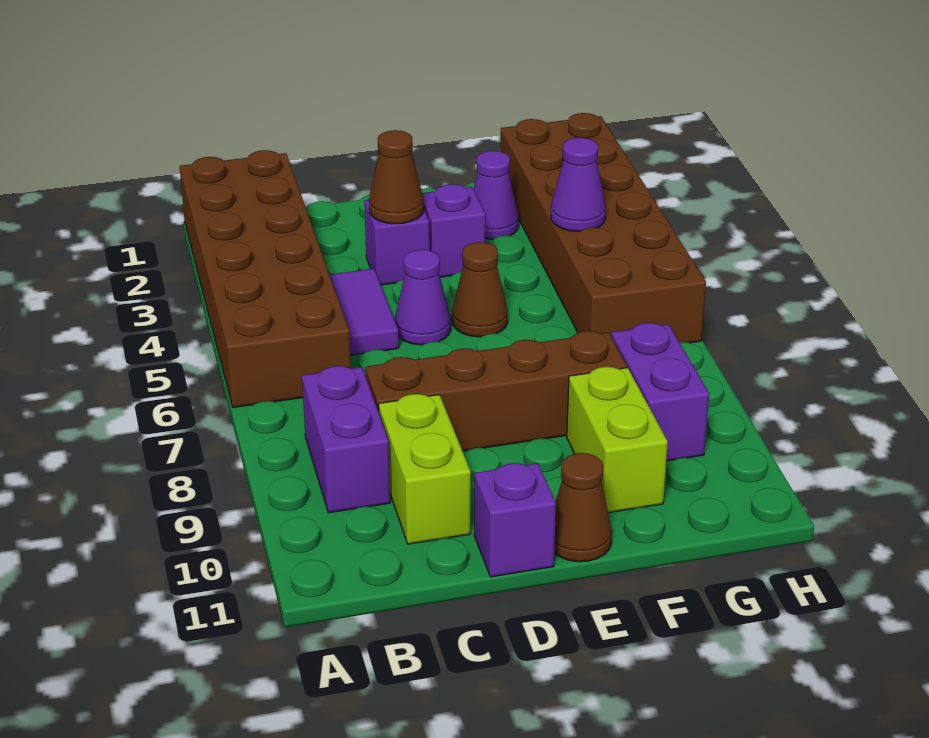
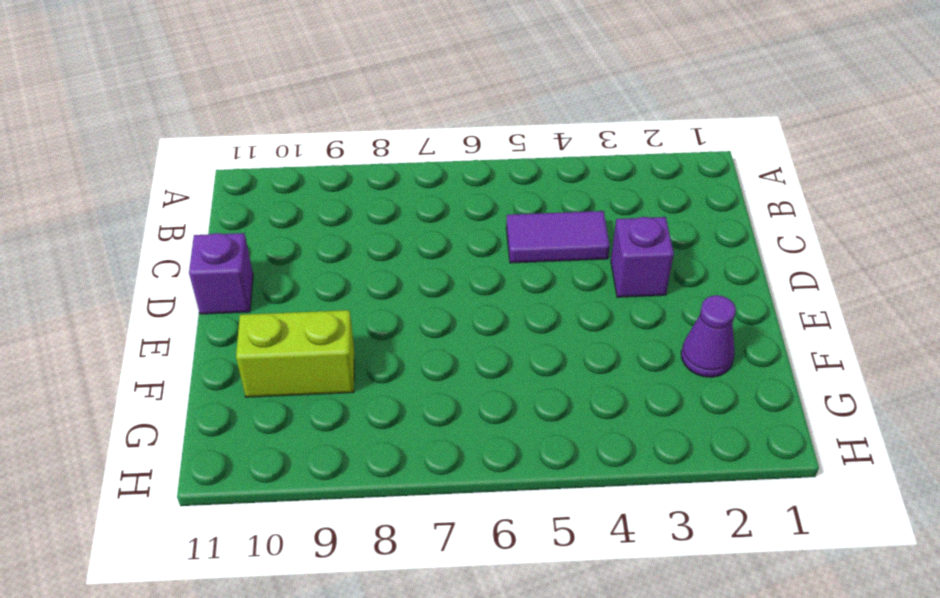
none -> brown brick A1:B6 level 1
none -> purple brick B8:B9 level 1
none -> brown brick C8:F8 level 1

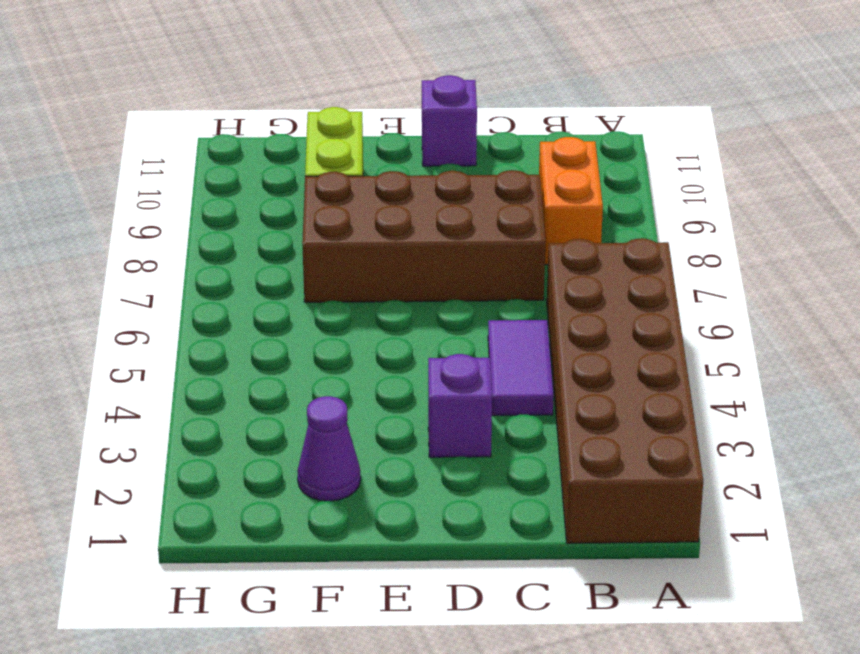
orange brick B8:B9 level 1 -> purple brick B8:B9 level 1
brown brick C7:F8 level 1 -> brown brick C8:F8 level 1
none -> lime brick C9:C10 level 1
none -> purple cone D5 level 1
none -> purple brick E3 level 1

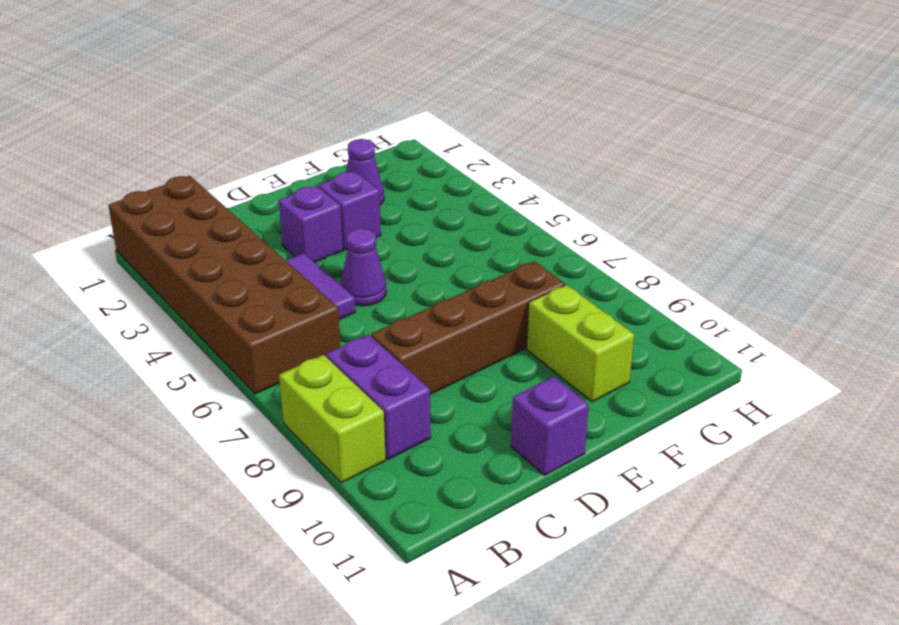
lime brick A8:A9 level 1 -> lime brick C9:C10 level 1
none -> brown cone E5 level 1
none -> brown cone E11 level 1
none -> brown brick G1:H6 level 1

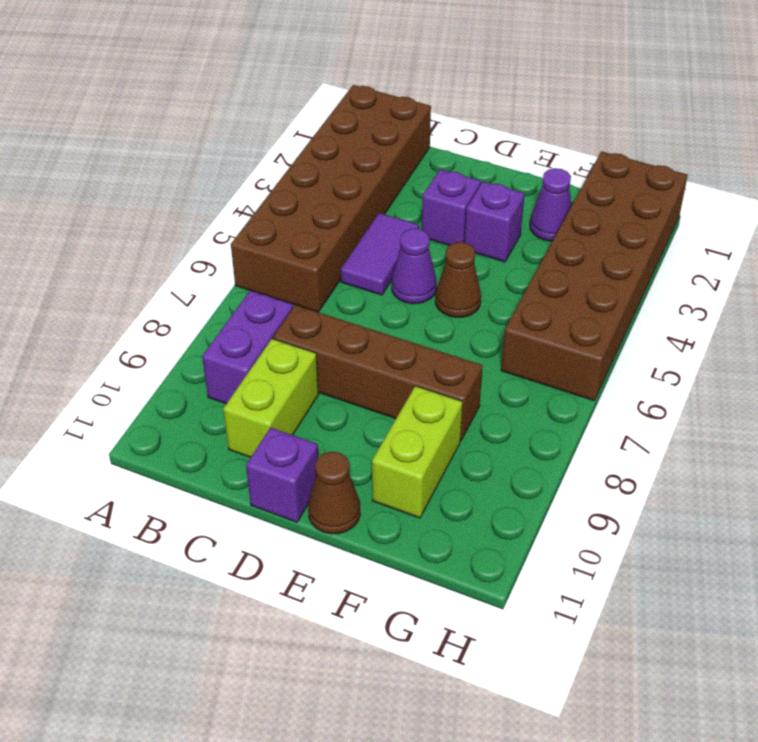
none -> purple brick G8:G9 level 1
none -> brown cone D3 level 2
none -> purple cone G4 level 2

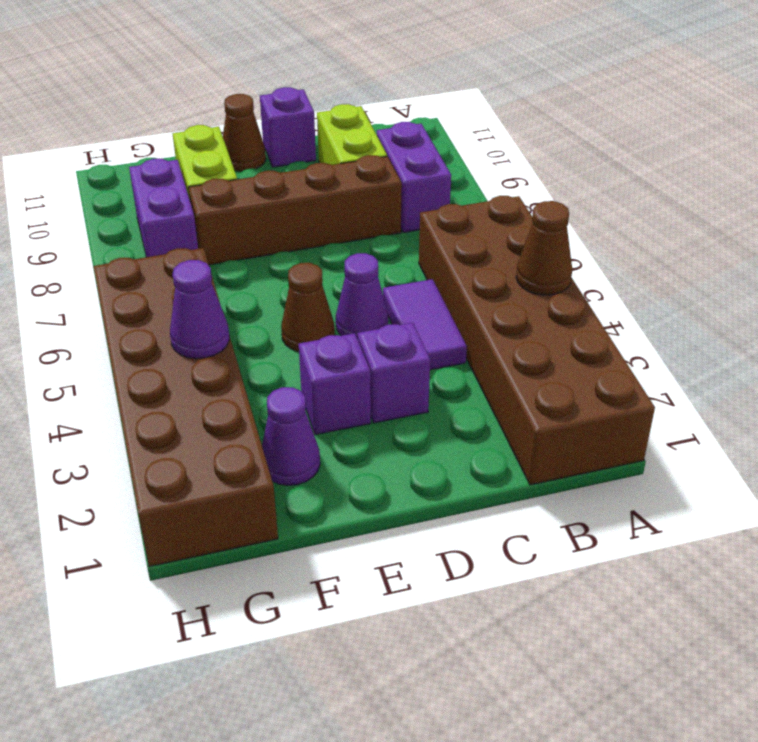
brown cone A4 level 2 -> brown cone D3 level 2

